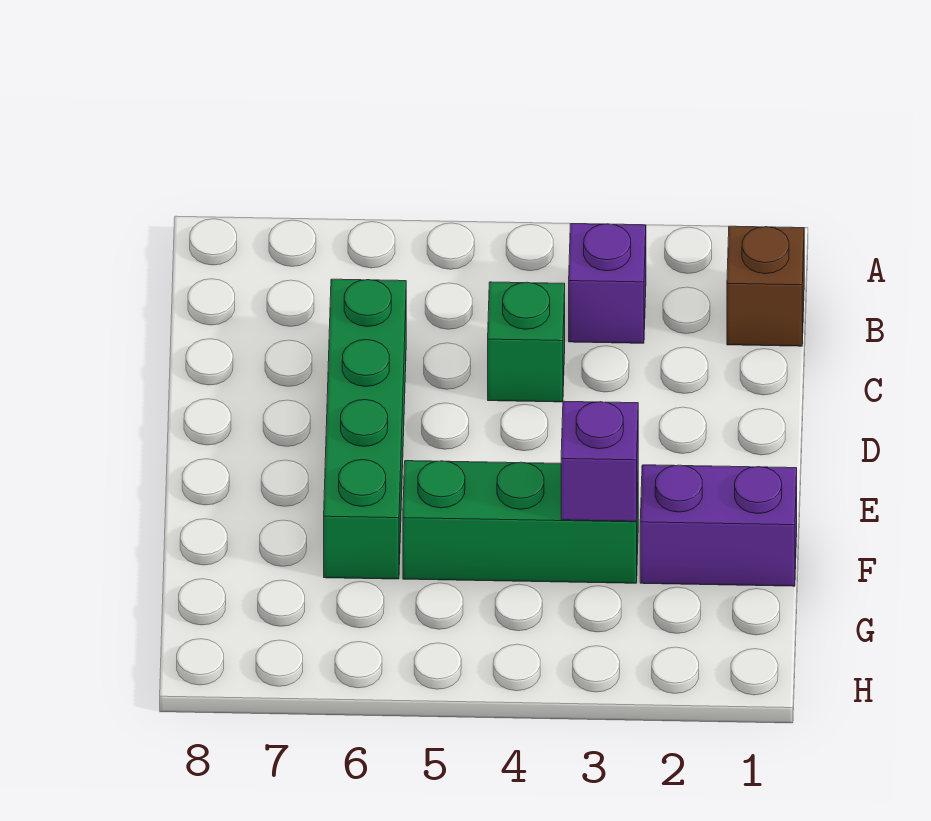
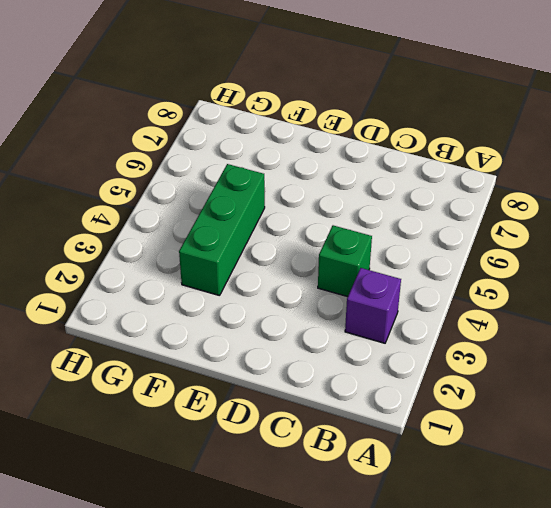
none -> brown brick B1 level 1
none -> green brick C6:F6 level 1

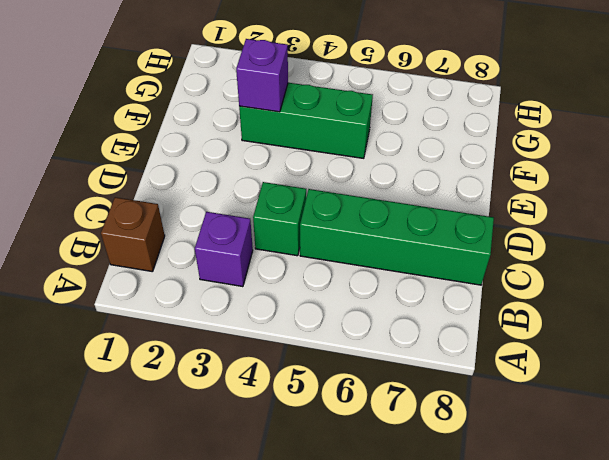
green brick C5:C8 level 1 -> green brick C6:F6 level 1
none -> purple brick F1:F2 level 1

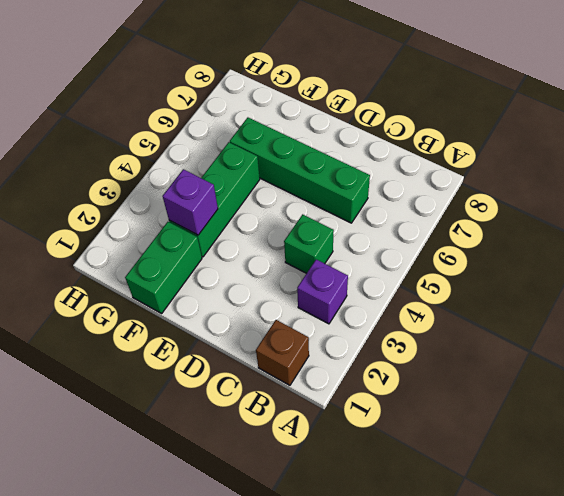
green brick F1:F2 level 1 -> purple brick F1:F2 level 1

